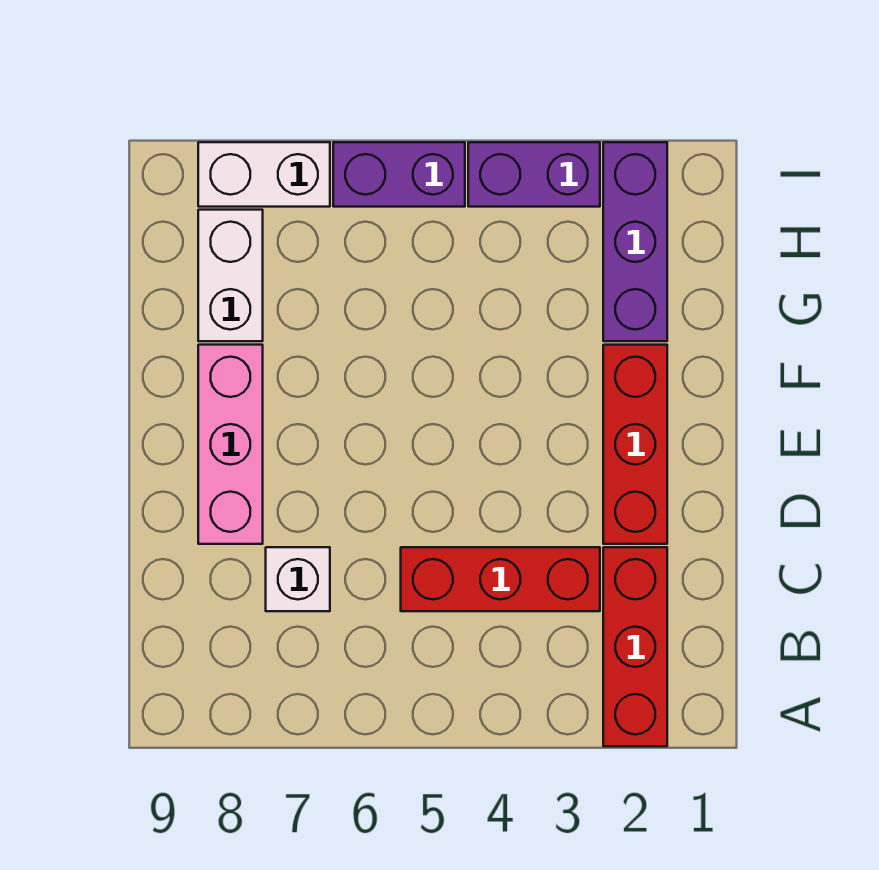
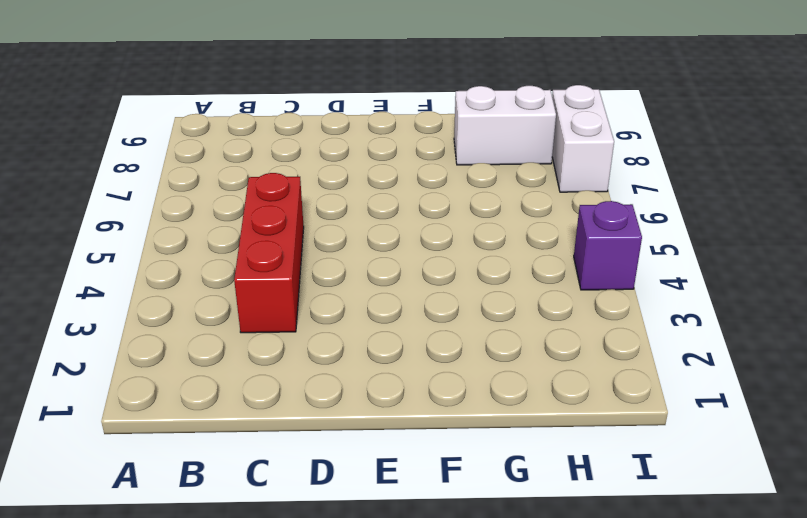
purple brick I4 level 1 -> purple brick I3:I4 level 1
none -> red brick A2:C2 level 1
none -> white brick C7 level 1

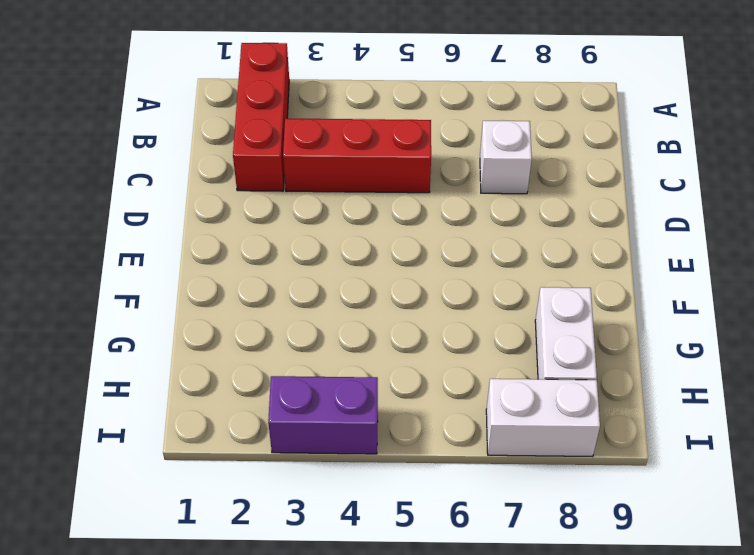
none -> red brick D2:F2 level 1
none -> pink brick D8:F8 level 1

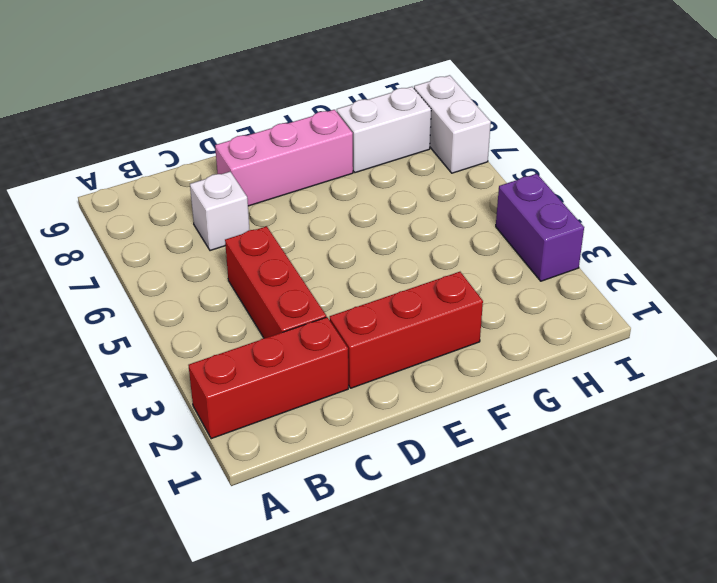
none -> purple brick G2:I2 level 1
none -> purple brick I5:I6 level 1

